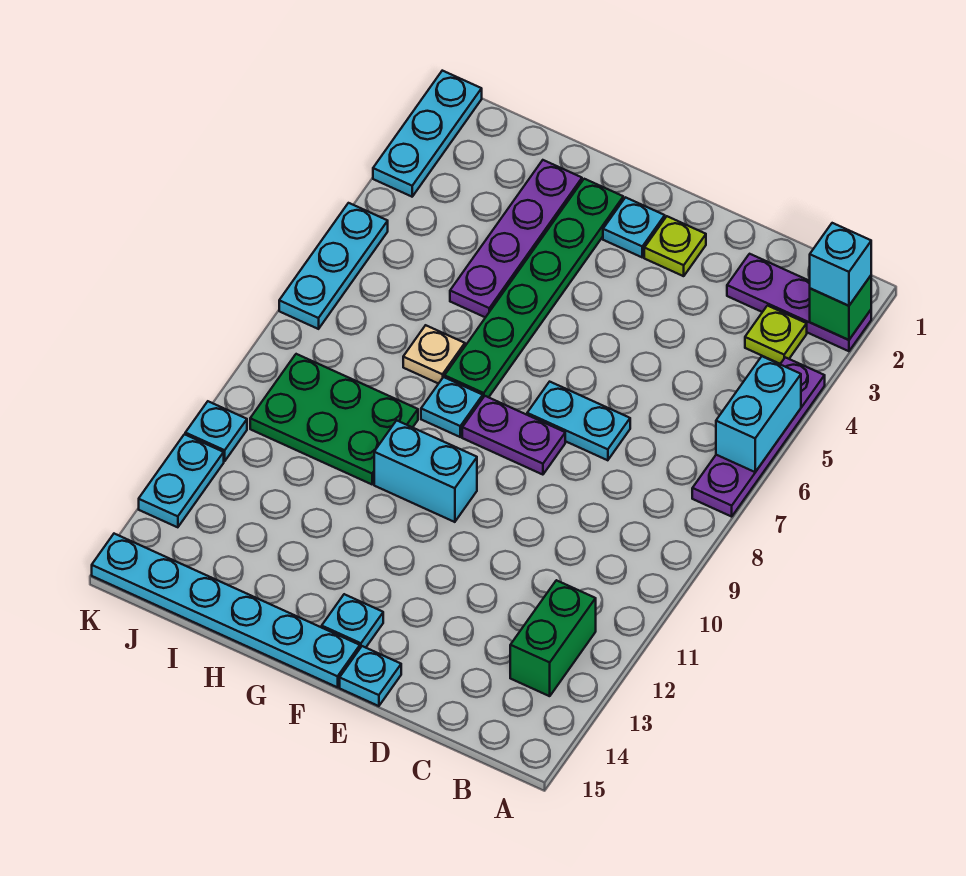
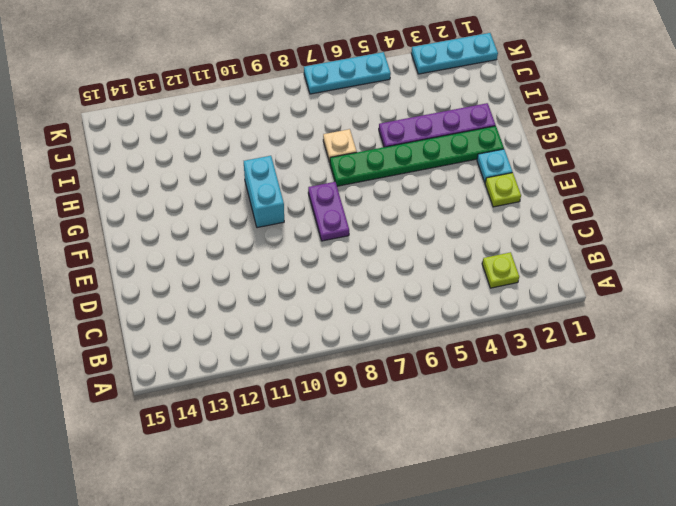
none -> purple plate A2:C2 level 1
none -> purple plate A4:A7 level 1
none -> green brick B12:B13 level 1

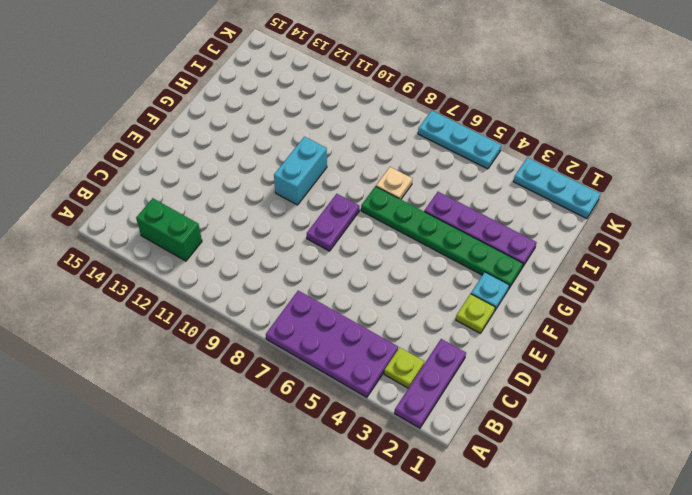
purple plate A4:B7 level 1 -> purple plate A4:A7 level 1
none -> cyan plate D7:E7 level 1
none -> cyan plate E15 level 1
none -> cyan plate F14 level 1

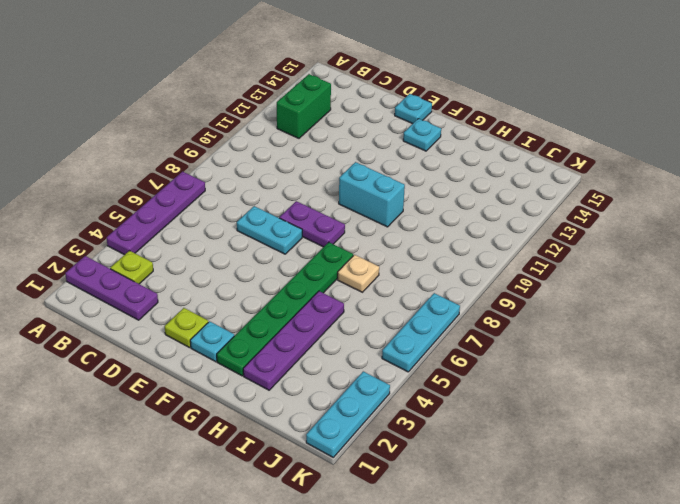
none -> cyan plate F15:K15 level 1
none -> cyan plate G8 level 1
none -> green plate H9:J10 level 1

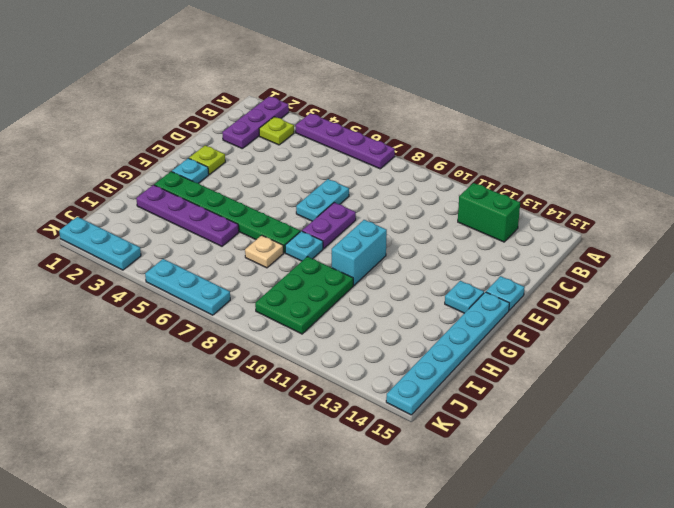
none -> cyan plate K11 level 1
none -> cyan plate K12:K13 level 1
none -> green brick A2 level 2

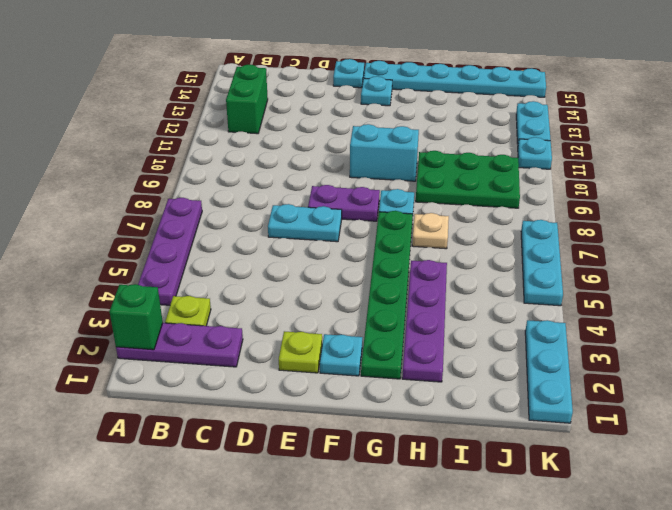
none -> cyan brick A5:A6 level 2
none -> cyan brick A2 level 3

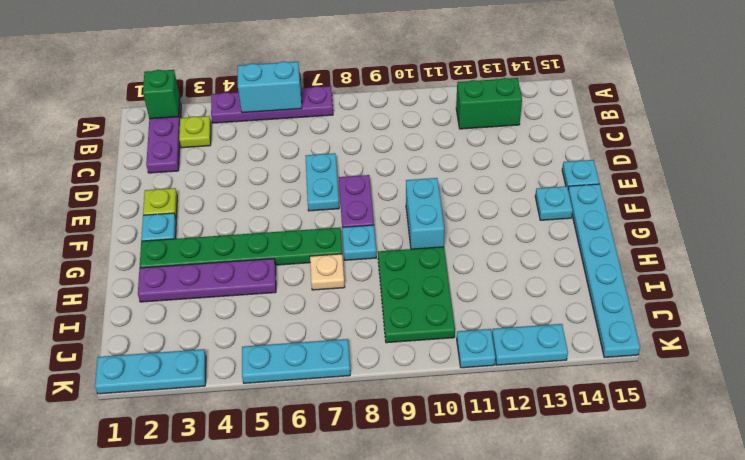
none -> cyan brick A2 level 3

